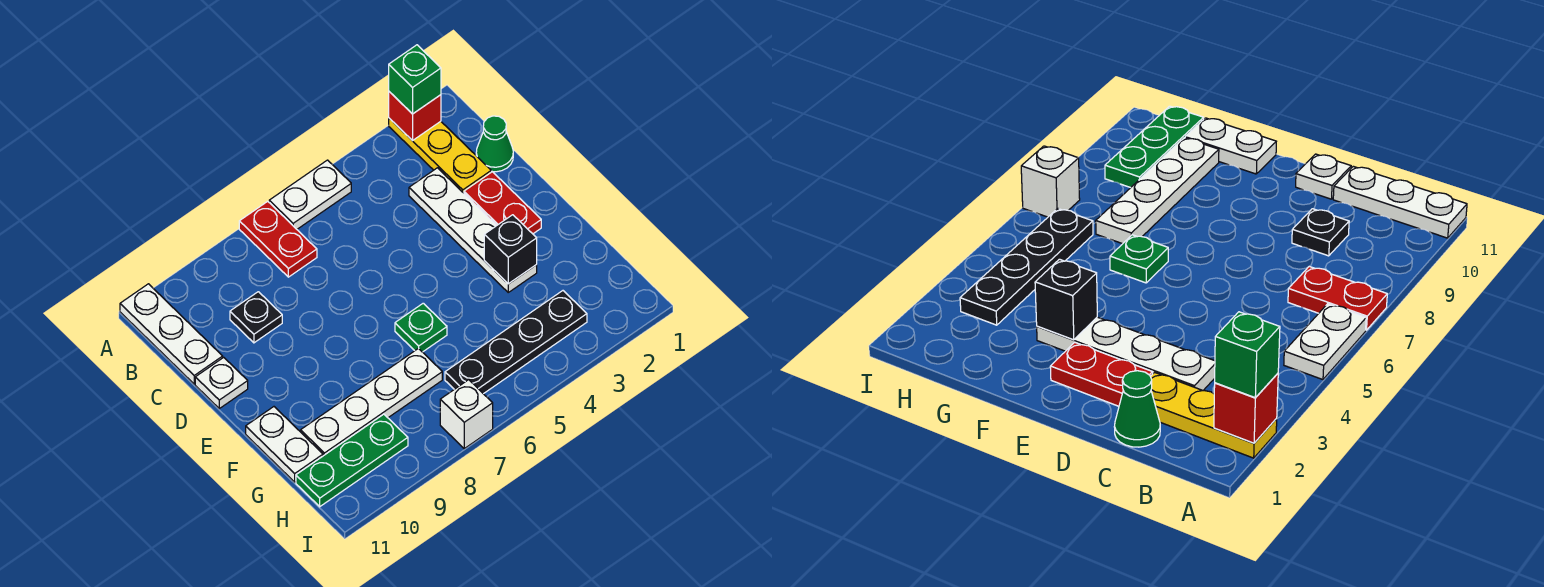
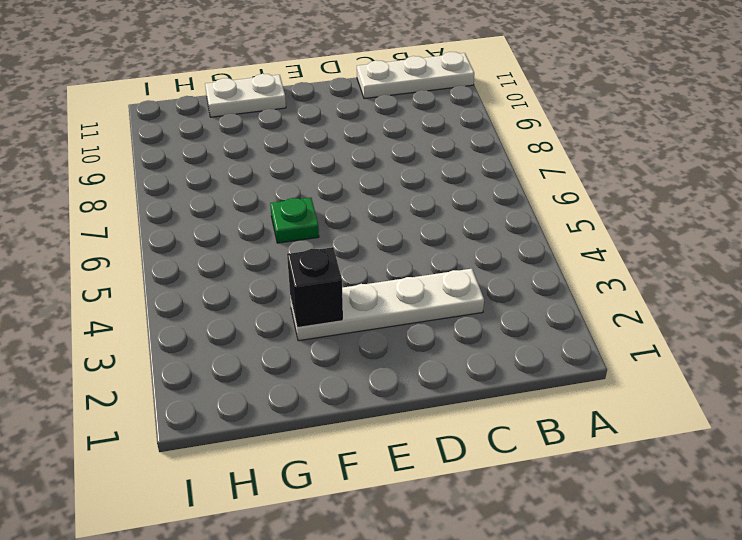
none -> yellow plate A2:C2 level 1
none -> white plate A5:A6 level 1
none -> red plate A7:B7 level 1

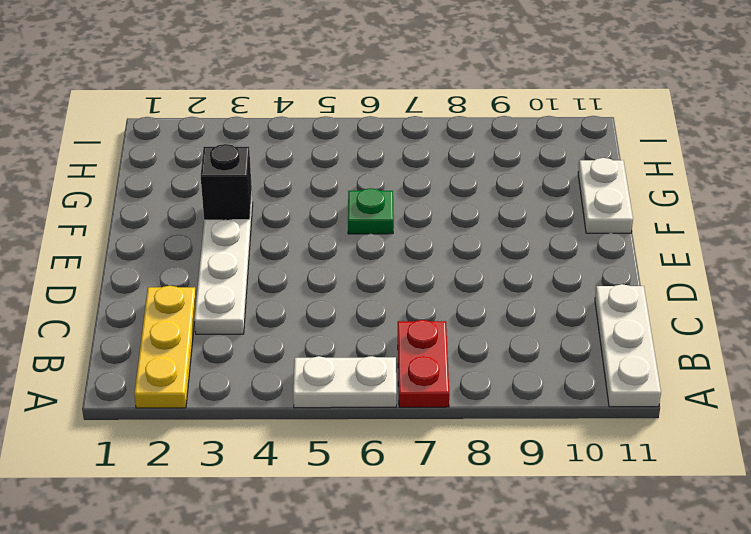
none -> green cone C1 level 1
none -> black plate C9 level 1
none -> red plate D2:E2 level 1

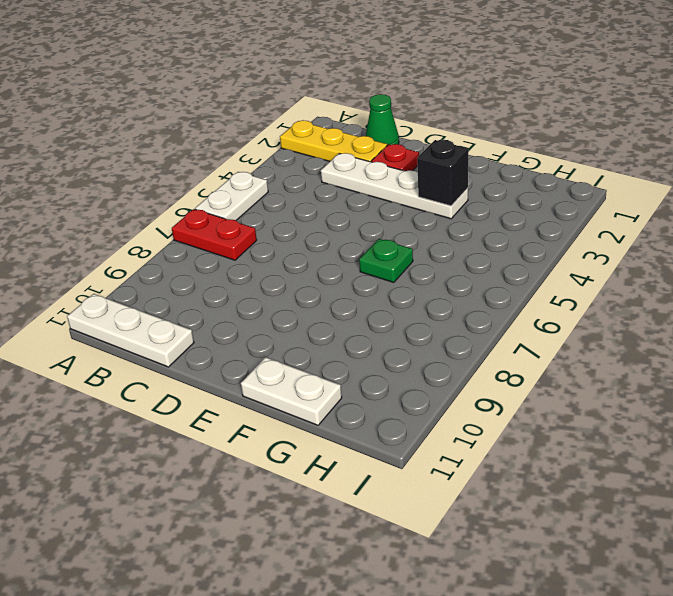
red plate D2 level 1 -> red plate D2:E2 level 1
none -> black plate C9 level 1
none -> white plate D11 level 1
none -> white plate G7:G10 level 1

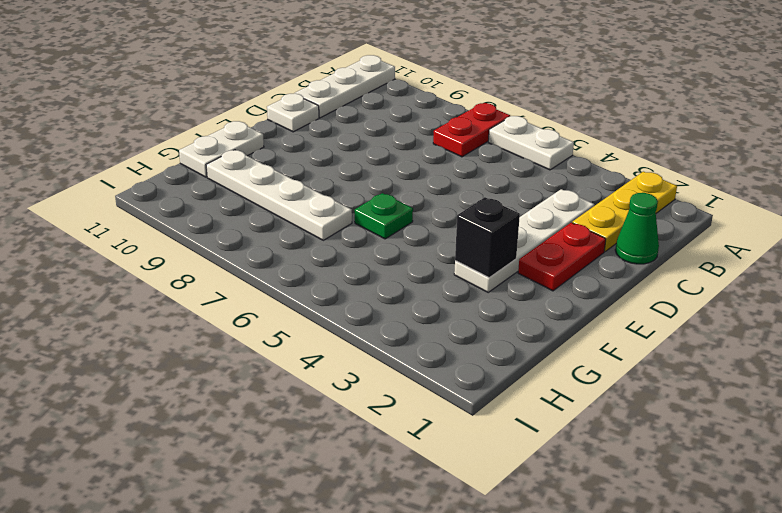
none -> black plate C9 level 1
none -> black plate H3:H6 level 1
none -> green plate H9:H11 level 1

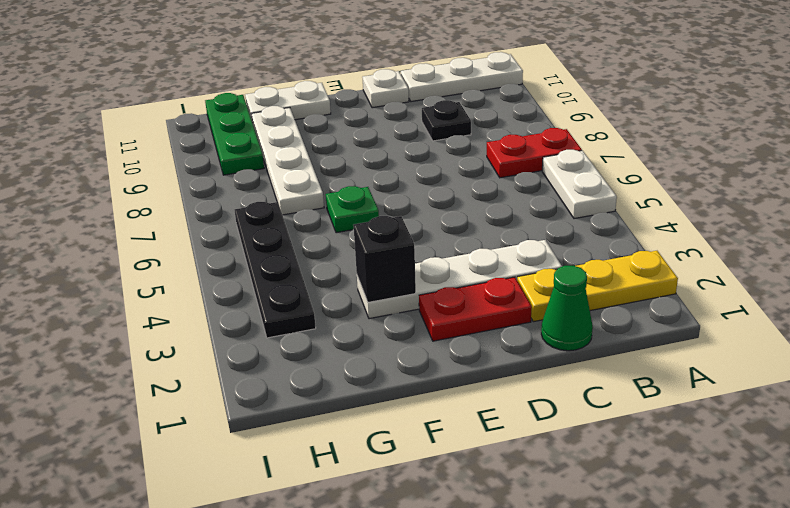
none -> white brick I7 level 1
none -> red brick A2 level 2
none -> green brick A2 level 3

